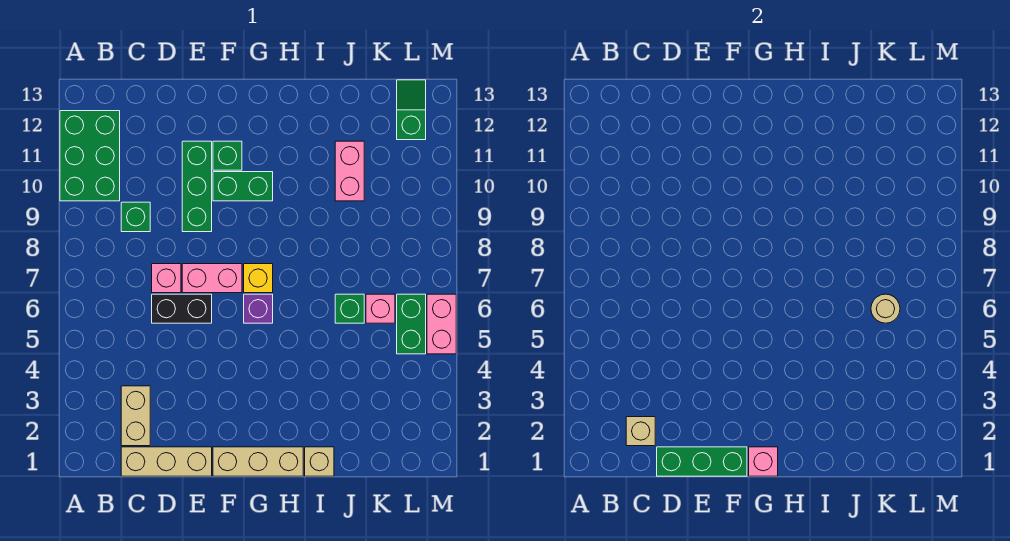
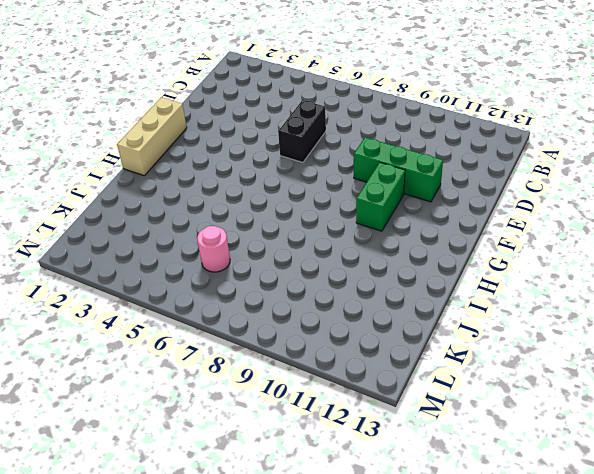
pink round brick K6 level 1 -> pink brick K6 level 1
none -> green brick A10:B12 level 1
none -> tan brick C1:E1 level 1
none -> tan brick C2:C3 level 1

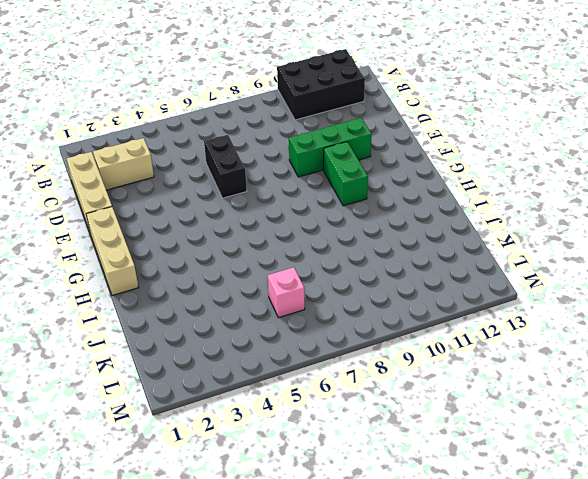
black brick A10:B12 level 1 -> green brick A10:B12 level 1
none -> green brick C9 level 1
none -> pink brick D7 level 1
none -> pink brick E7:F7 level 1

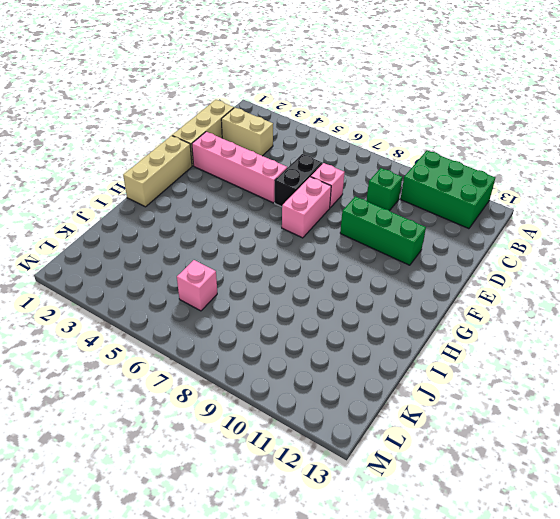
pink brick E2:E5 level 1 -> none
none -> green brick F10:G10 level 1
none -> green brick F11 level 1
none -> purple brick G6 level 1

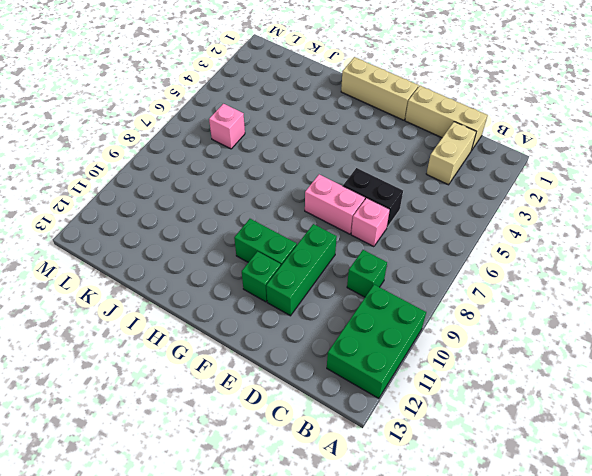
none -> purple brick G6 level 1
none -> yellow brick G7 level 1
none -> tan brick I1 level 1

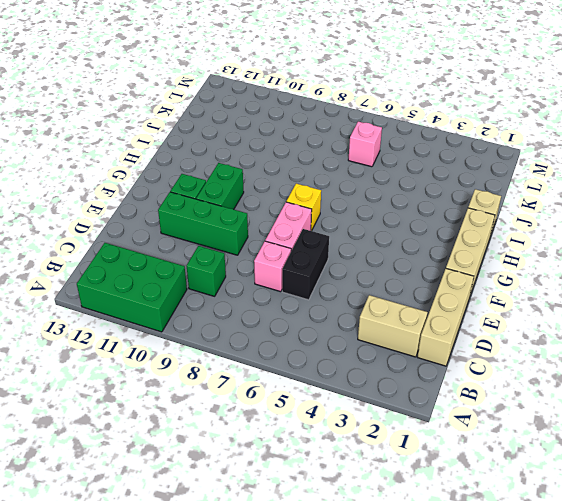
none -> purple brick G6 level 1
none -> green brick J6 level 1
none -> pink brick J10:J11 level 1

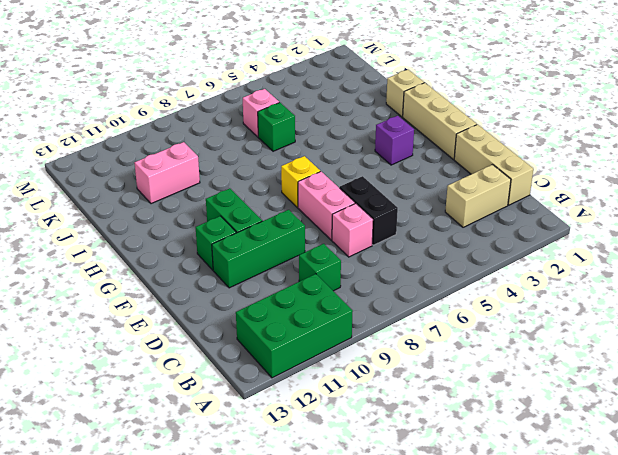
purple brick G3 level 1 -> purple brick G6 level 1
none -> green brick L5:L6 level 1
none -> green slope L12:L13 level 1 top 12
none -> pink brick M5:M6 level 1

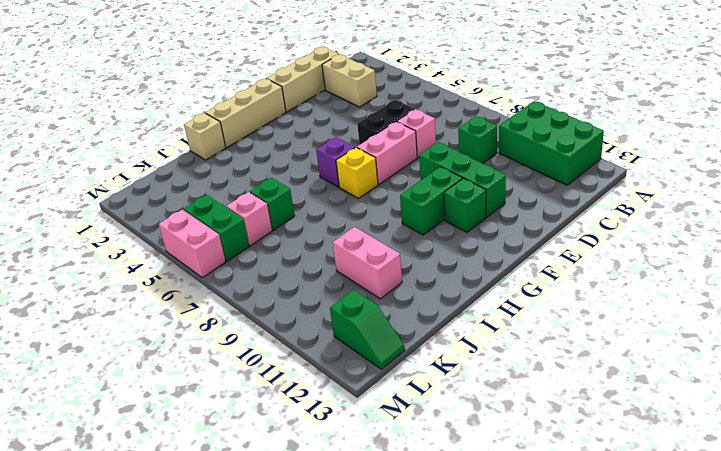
none -> tan brick C2 level 2
none -> green brick D1:F1 level 2
none -> pink brick G1 level 2

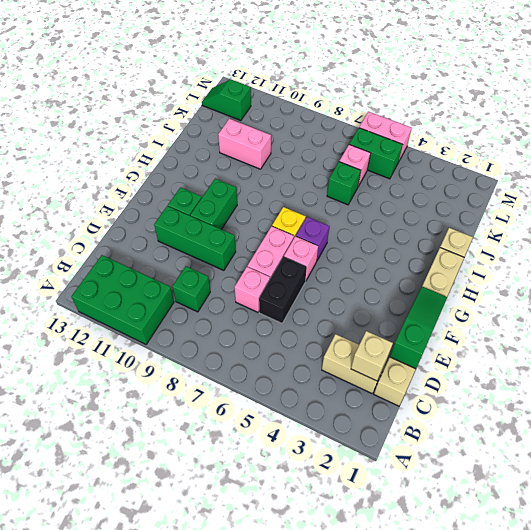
green slope D1:F1 level 2 top D -> green brick D1:F1 level 2
pink brick F6 level 1 -> pink brick G1 level 2
none -> tan round brick K6 level 2

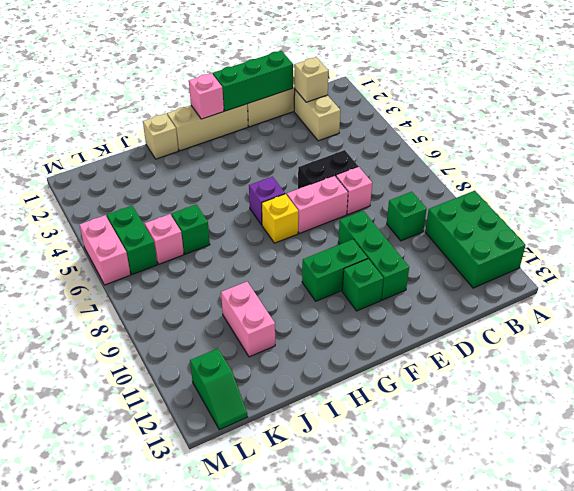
none -> tan round brick K6 level 2

